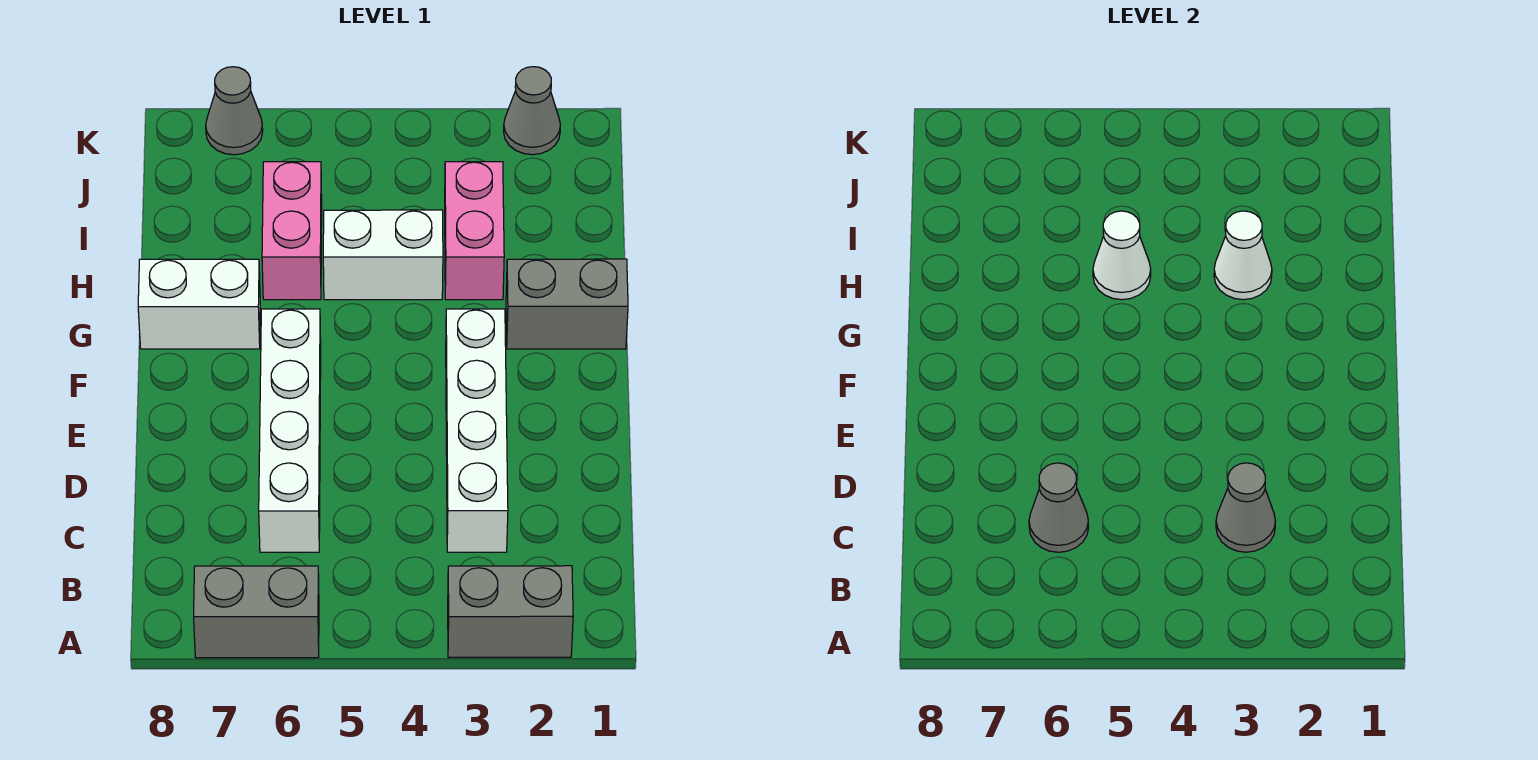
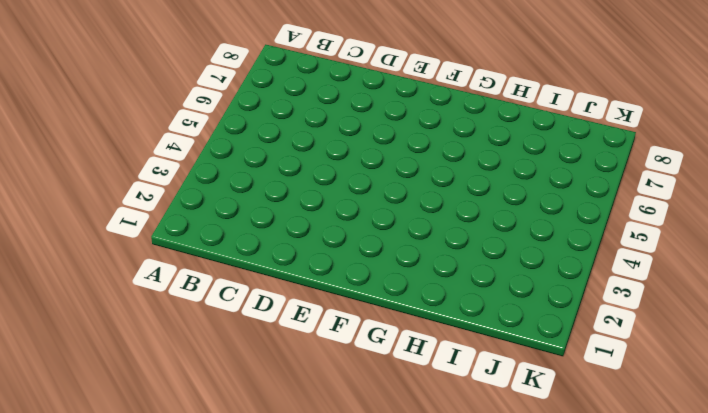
none -> grey brick A2:A3 level 1
none -> grey brick A6:A7 level 1
none -> white brick C3:F3 level 1

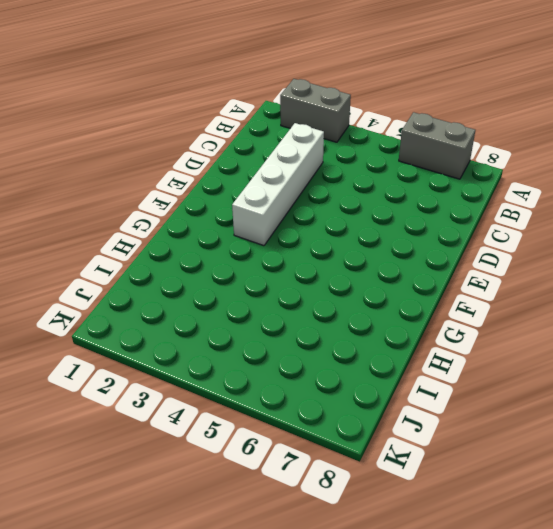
none -> white brick C6:F6 level 1
none -> grey brick G1:G2 level 1
none -> white brick G7:G8 level 1

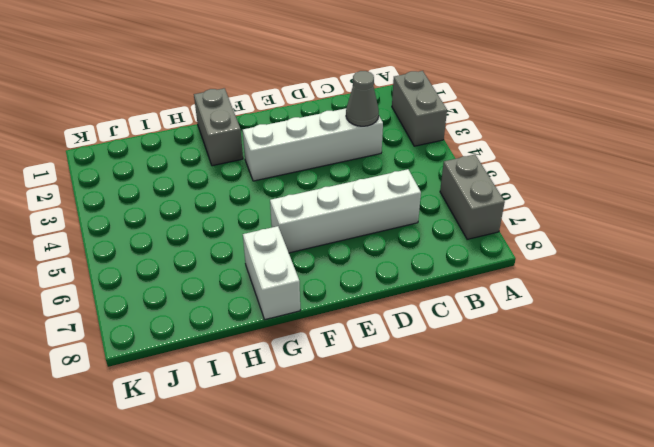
none -> pink brick H3:I3 level 1
none -> white brick H4:H5 level 1
none -> pink brick H6:I6 level 1

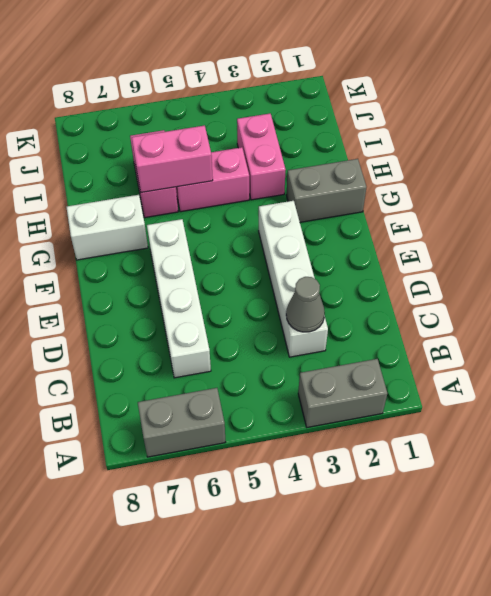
pink brick H4:H5 level 1 -> white brick H4:H5 level 1
pink brick H5:H6 level 2 -> white cone H5 level 2
none -> grey cone K2 level 1
none -> grey cone K7 level 1
none -> grey cone C6 level 2

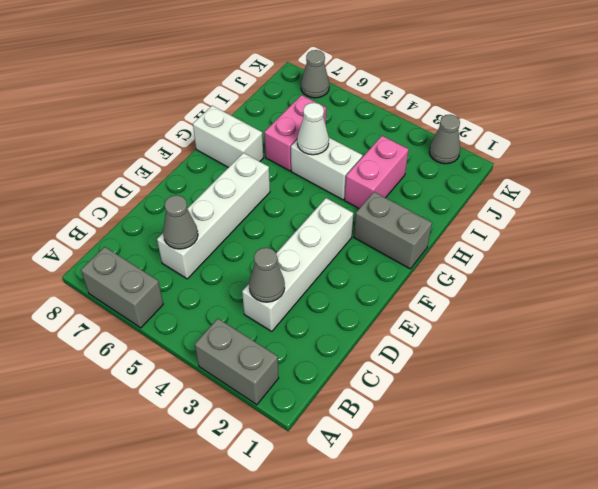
none -> white cone H3 level 2

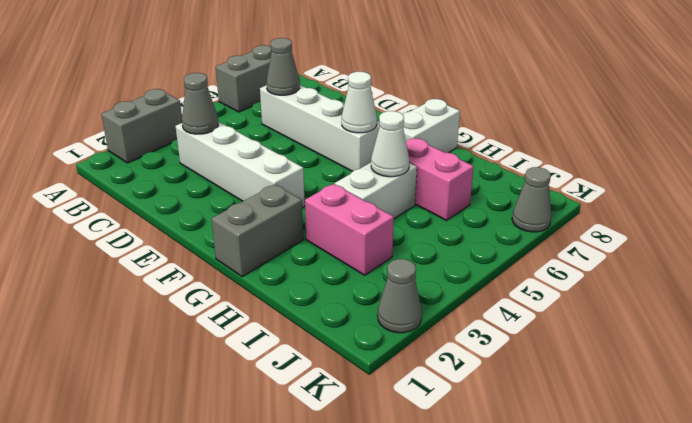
white cone F6 level 2 -> white cone H3 level 2

